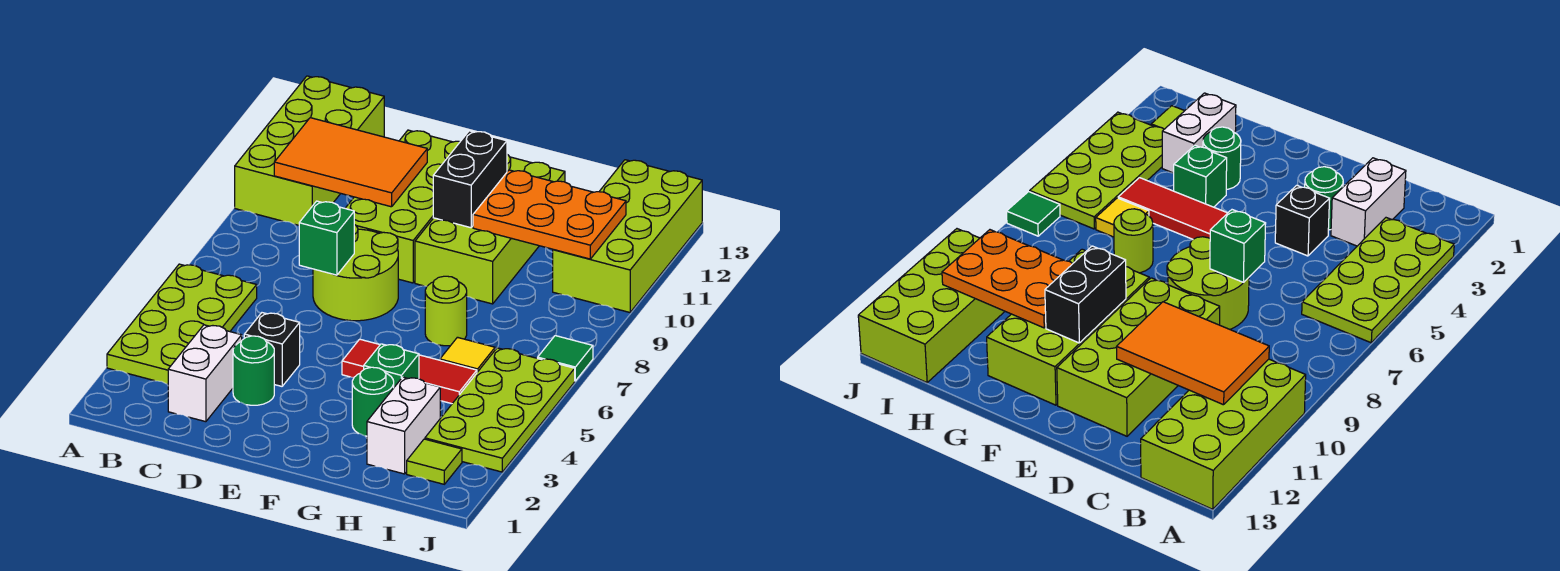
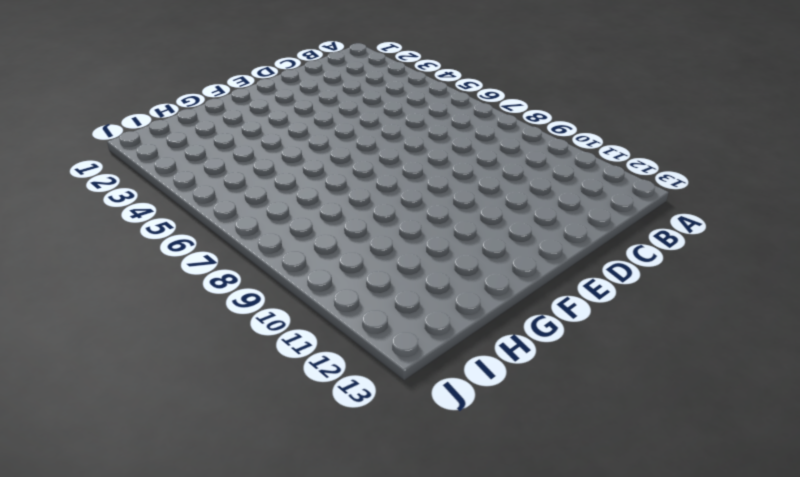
none -> lime plate A3:B6 level 1
none -> lime brick A10:B13 level 1
none -> white brick C2:C3 level 1

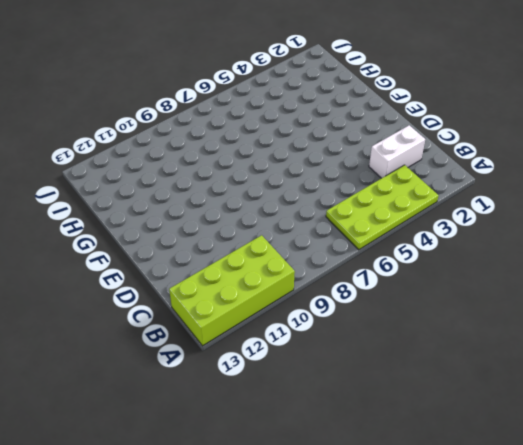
none -> green round brick D3 level 1
none -> black brick D4 level 1
none -> lime round brick D7:E8 level 1

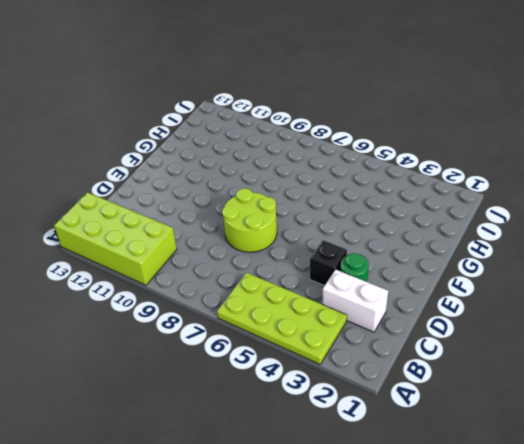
none -> lime brick D9:E12 level 1
none -> red tile F5:H5 level 1
none -> lime brick F9:G12 level 1

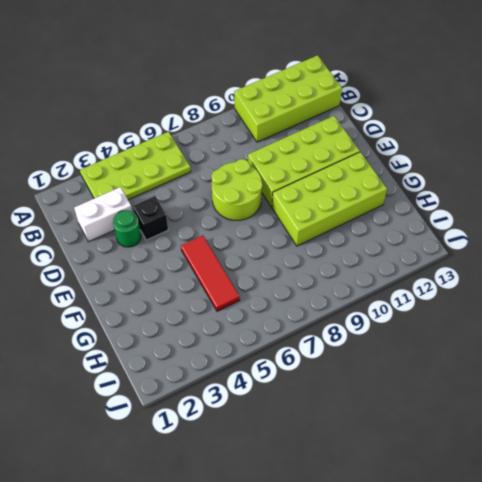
none -> green round brick G3 level 1
none -> green brick G4 level 1
none -> lime round brick G7 level 1

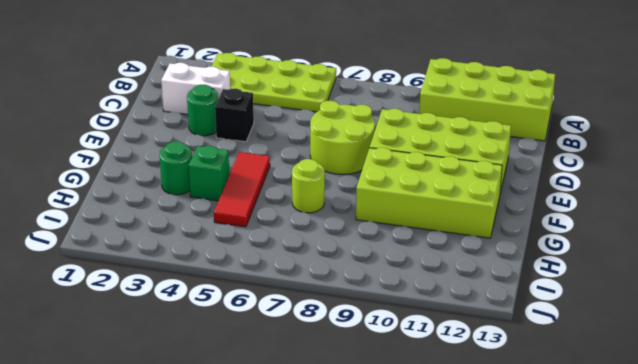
none -> white brick H2:H3 level 1
none -> yellow tile H6 level 1
none -> lime tile I2 level 1

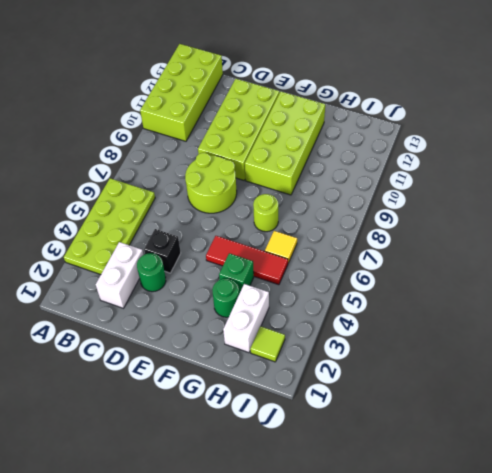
none -> lime plate I3:J6 level 1
none -> lime brick I10:J13 level 1
none -> green tile J7 level 1

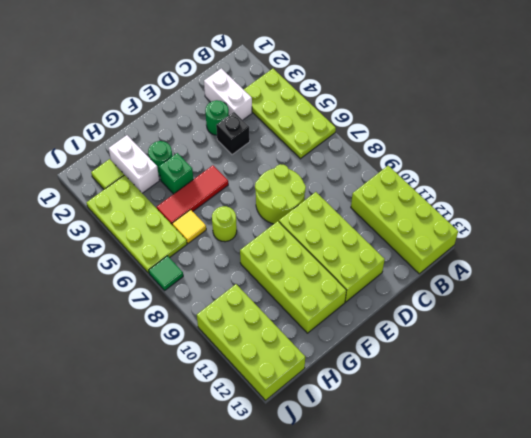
none -> orange tile B10:D11 level 2
none -> green brick D7 level 2
none -> black brick F10:F11 level 2

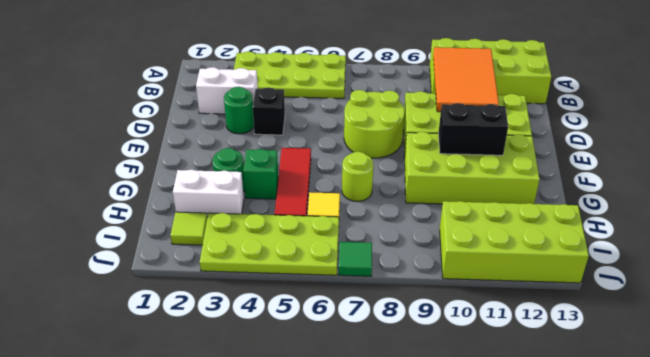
none -> green brick D7 level 2
none -> orange plate G10:I11 level 2

